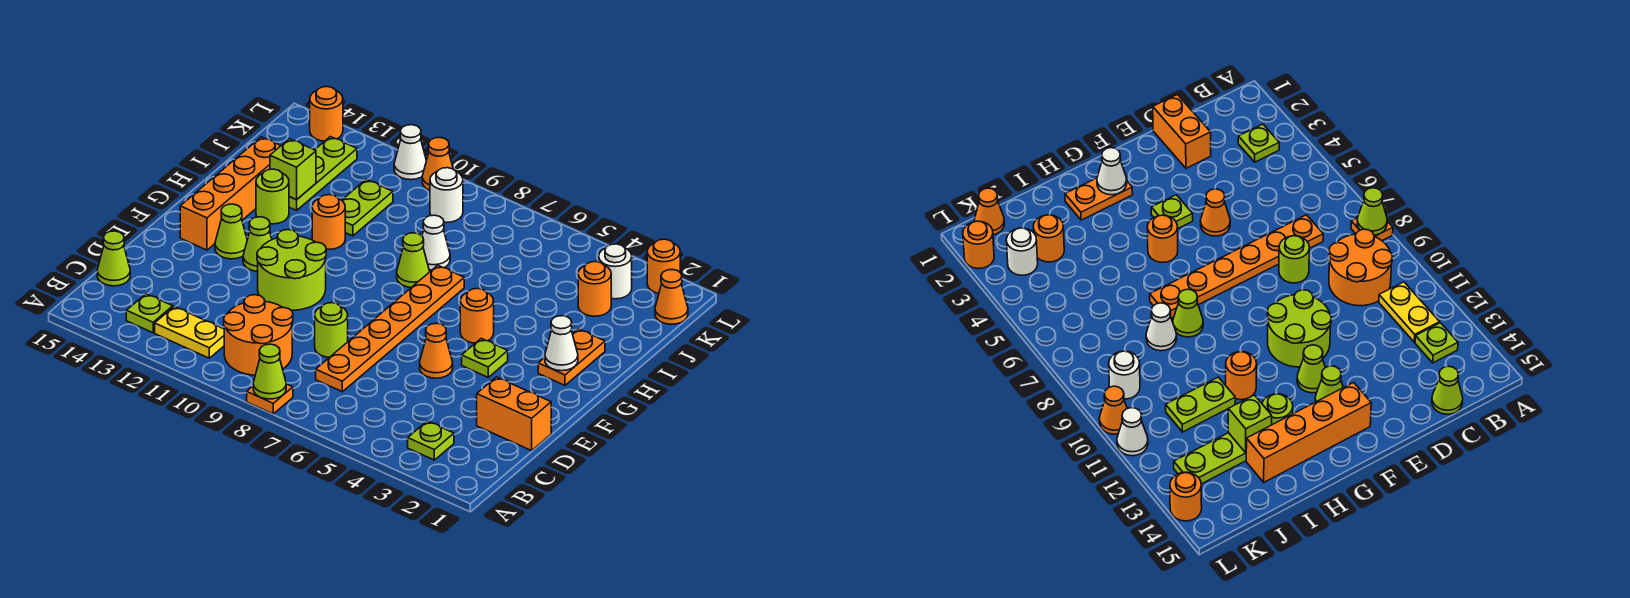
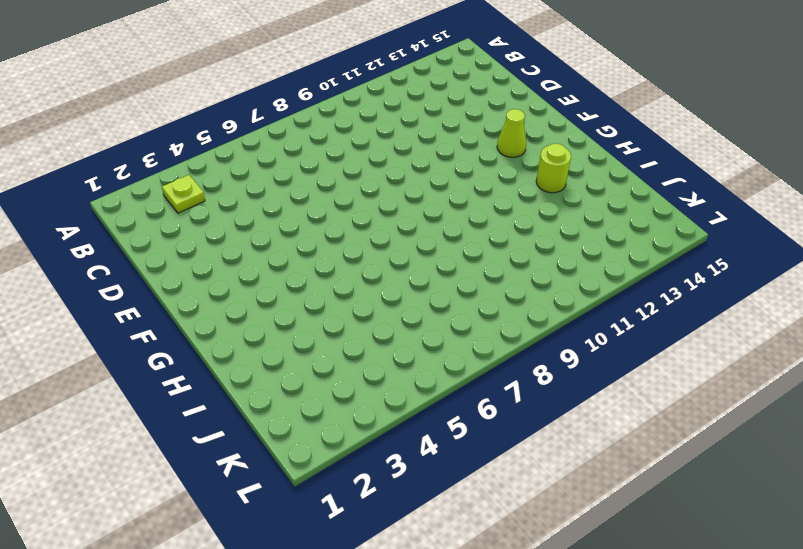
none -> orange plate A8 level 1
none -> orange round brick B9:C10 level 1
none -> yellow plate B11:B12 level 1
none -> lime plate B13 level 1

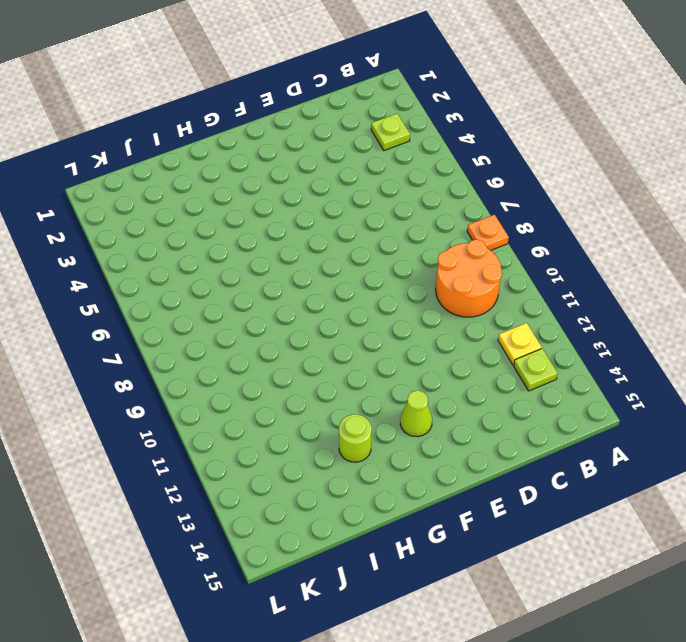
yellow plate B12 level 1 -> yellow plate B11:B12 level 1
none -> orange plate C7:H7 level 1
none -> lime cone C15 level 1
none -> orange brick D1:D2 level 1
none -> lime round brick D8 level 1

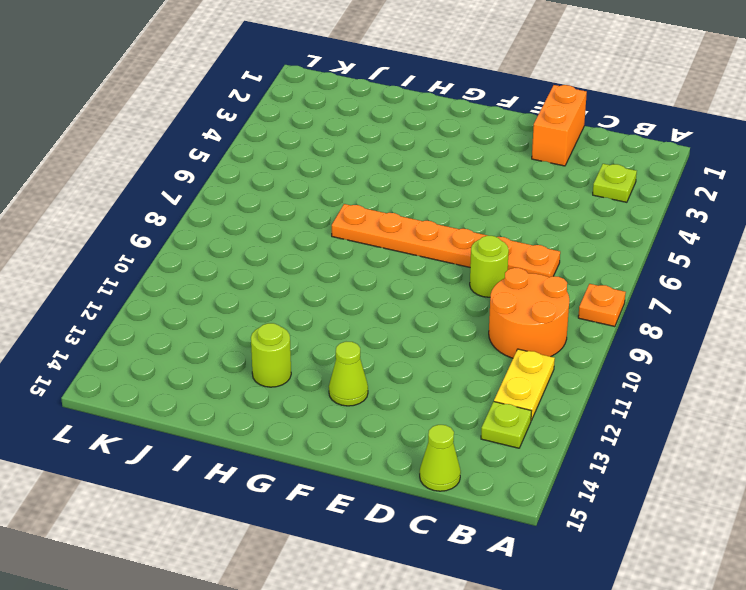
none -> orange cone E5 level 1
none -> lime round brick E10:F11 level 1
none -> lime plate F4 level 1
none -> lime cone F12 level 1

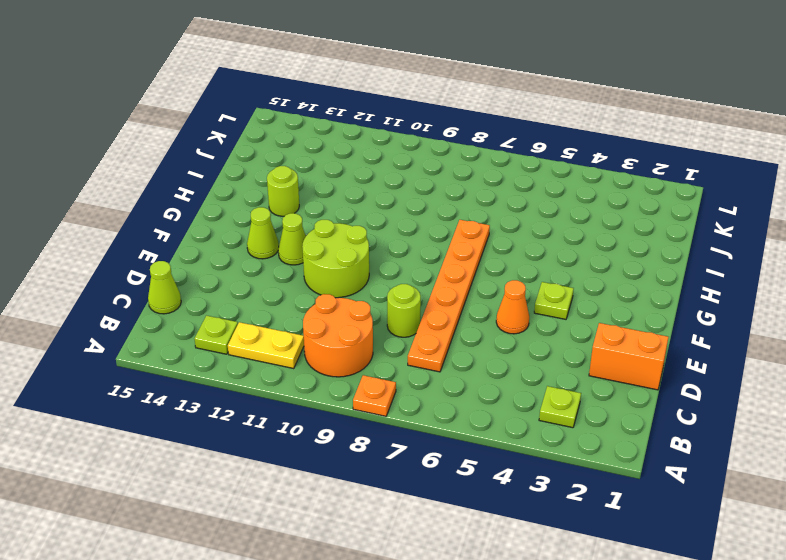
none -> orange brick F14:I14 level 1
none -> orange plate G2:H2 level 1
none -> orange round brick G5 level 1
none -> lime cone H8 level 1

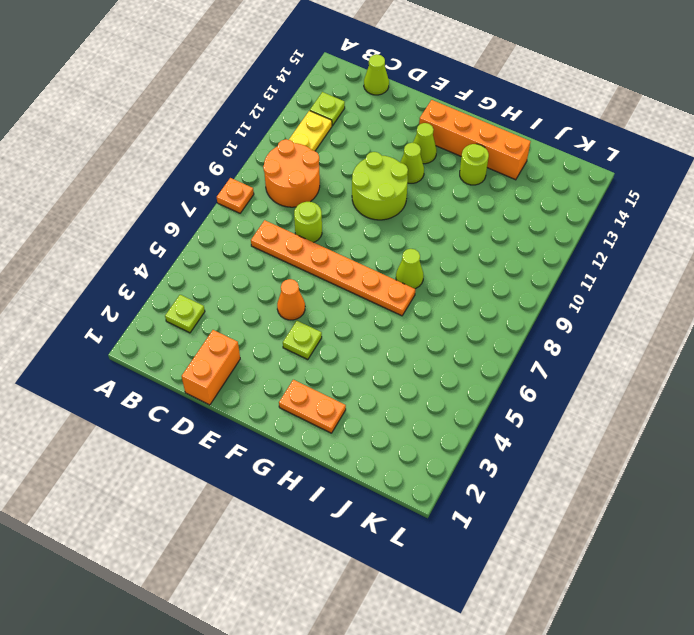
none -> orange round brick G5 level 1
none -> orange round brick H11 level 1
none -> white cone I8 level 1
none -> lime plate I11:J11 level 1

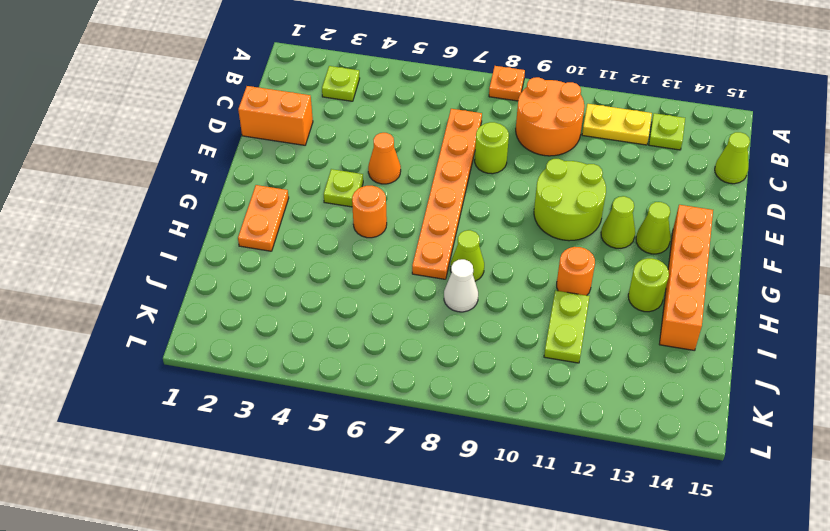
none -> lime plate I13:K13 level 1
none -> orange round brick J3 level 1
none -> orange cone K1 level 1
none -> white round brick K3 level 1

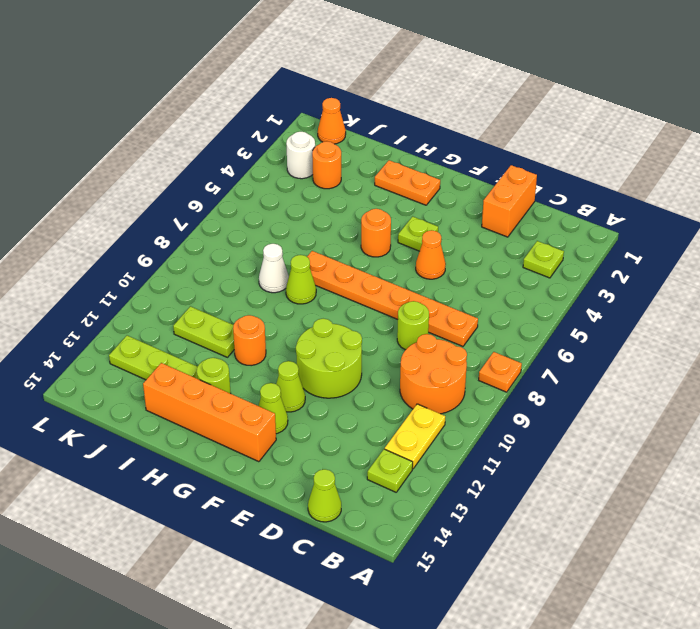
none -> white round brick K9 level 1
none -> orange round brick L2 level 1
none -> orange cone L10 level 1
none -> white cone L11 level 1

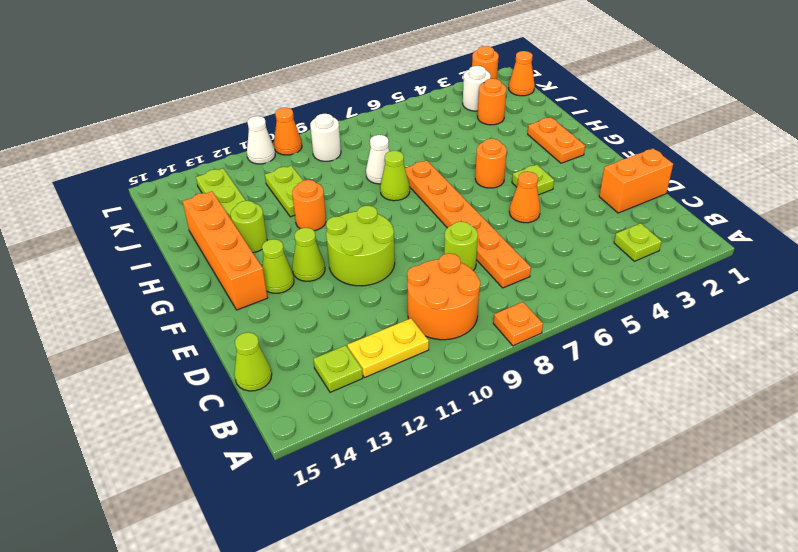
none -> orange round brick L14 level 1
none -> lime cone A8 level 2
none -> white cone G2 level 2
none -> lime brick I13 level 2

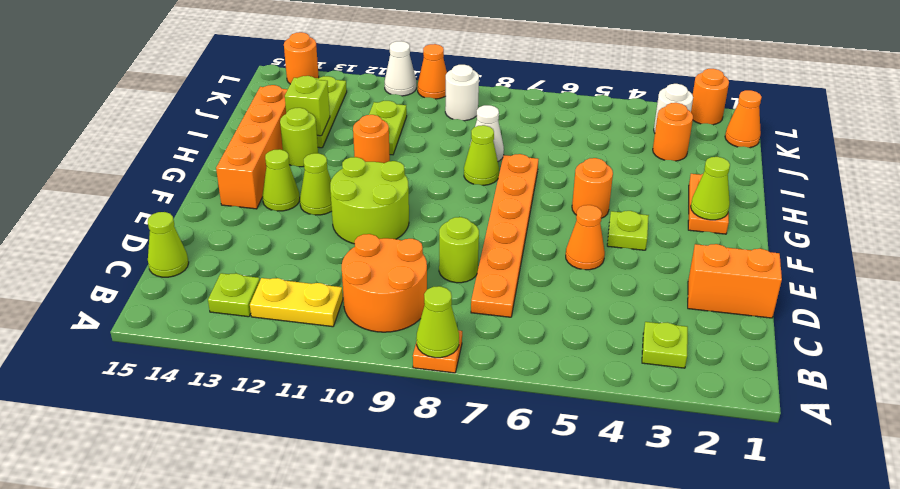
lime cone G2 level 2 -> white cone G2 level 2

